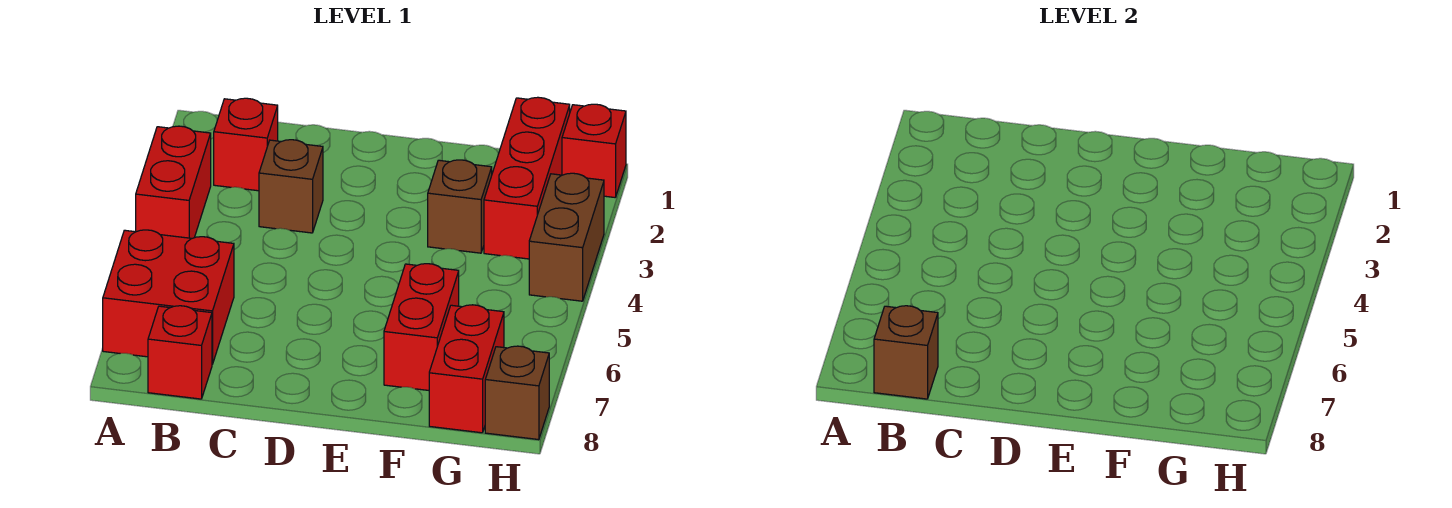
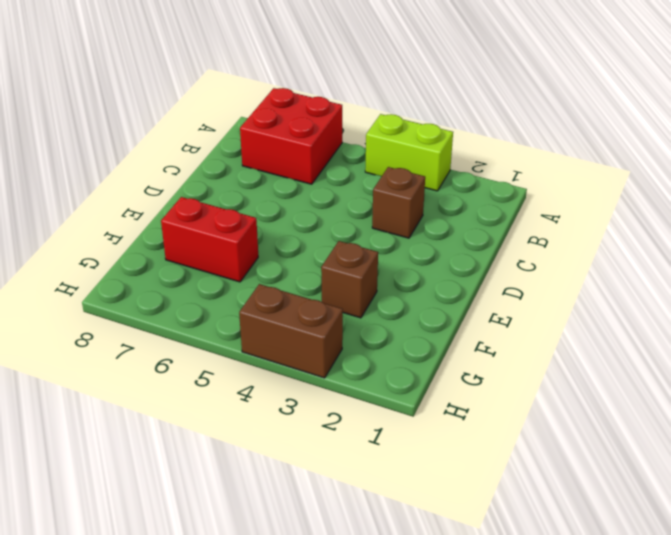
lime brick A3:A4 level 1 -> red brick A3:A4 level 1
none -> red brick B2 level 1
none -> red brick B8 level 1
none -> red brick G1:G3 level 1

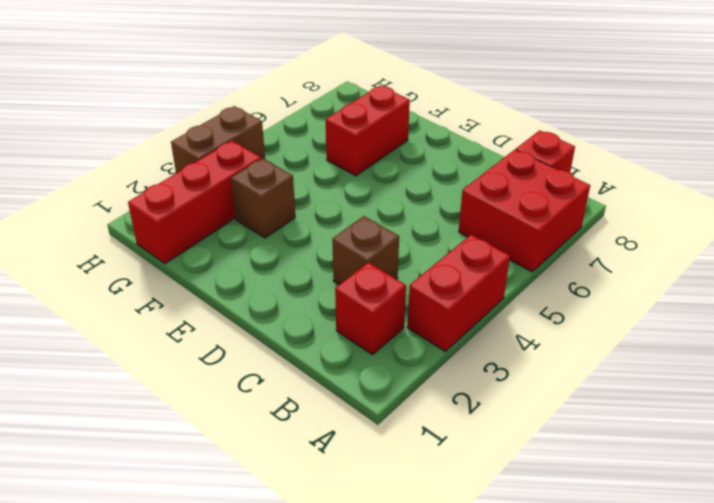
none -> red brick G7:G8 level 1
none -> red brick H1 level 1
none -> brown brick H8 level 1

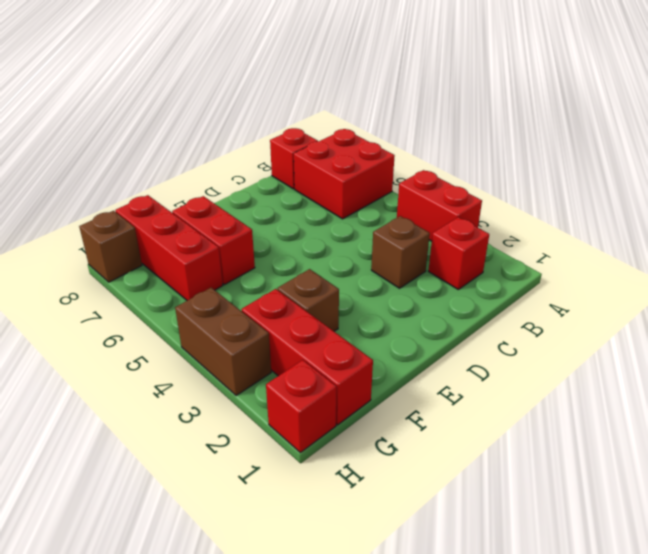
red brick G6:G8 level 1 -> red brick G7:G8 level 1
none -> brown brick B8 level 2

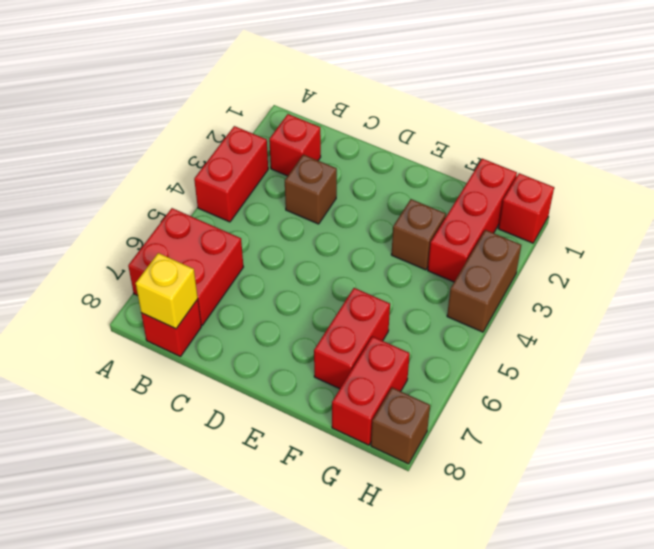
yellow brick B8 level 2 -> brown brick B8 level 2

